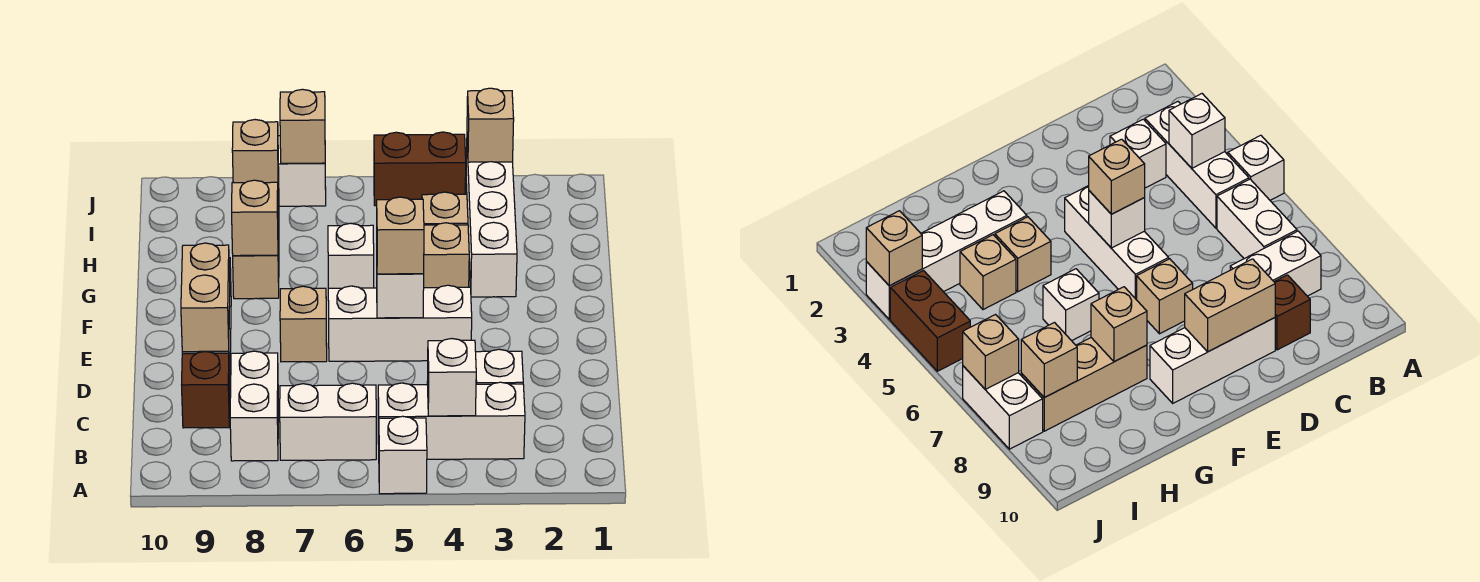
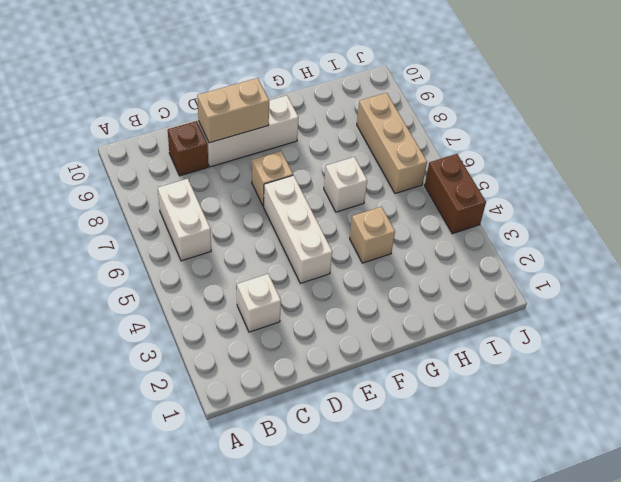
tan brick I6:I8 level 1 -> tan brick G8:I8 level 1
none -> white brick A5 level 1
none -> white brick B3:B5 level 1
none -> white brick B8:C8 level 1

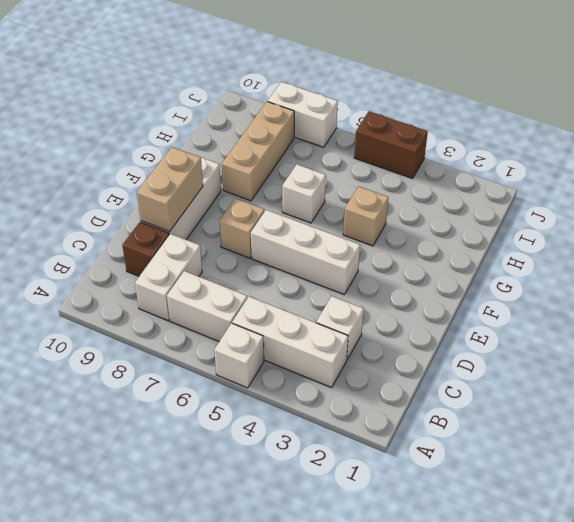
none -> white brick G3:J3 level 1
none -> tan brick H4 level 1
none -> white brick B4 level 2

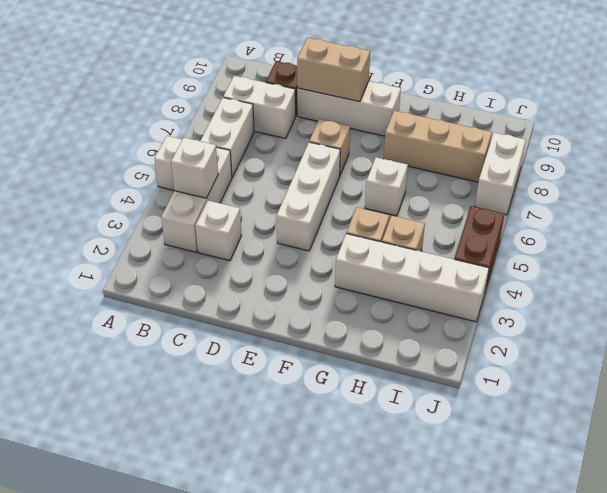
none -> white brick E5 level 2
none -> tan brick G8 level 2
none -> tan brick I8 level 2

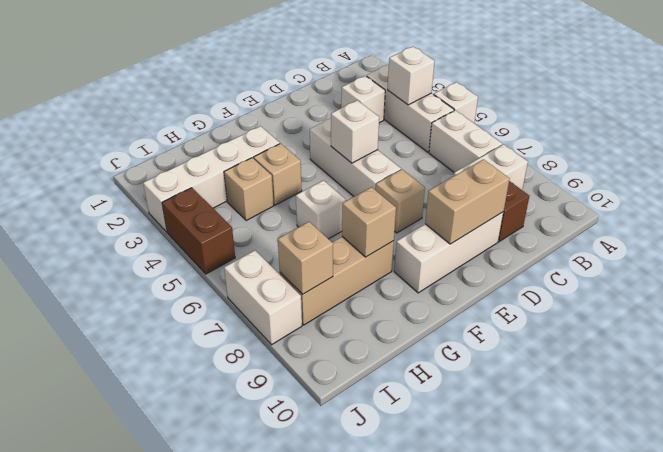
none -> tan brick J3 level 2
none -> tan brick J7 level 2
none -> tan brick E5 level 3

